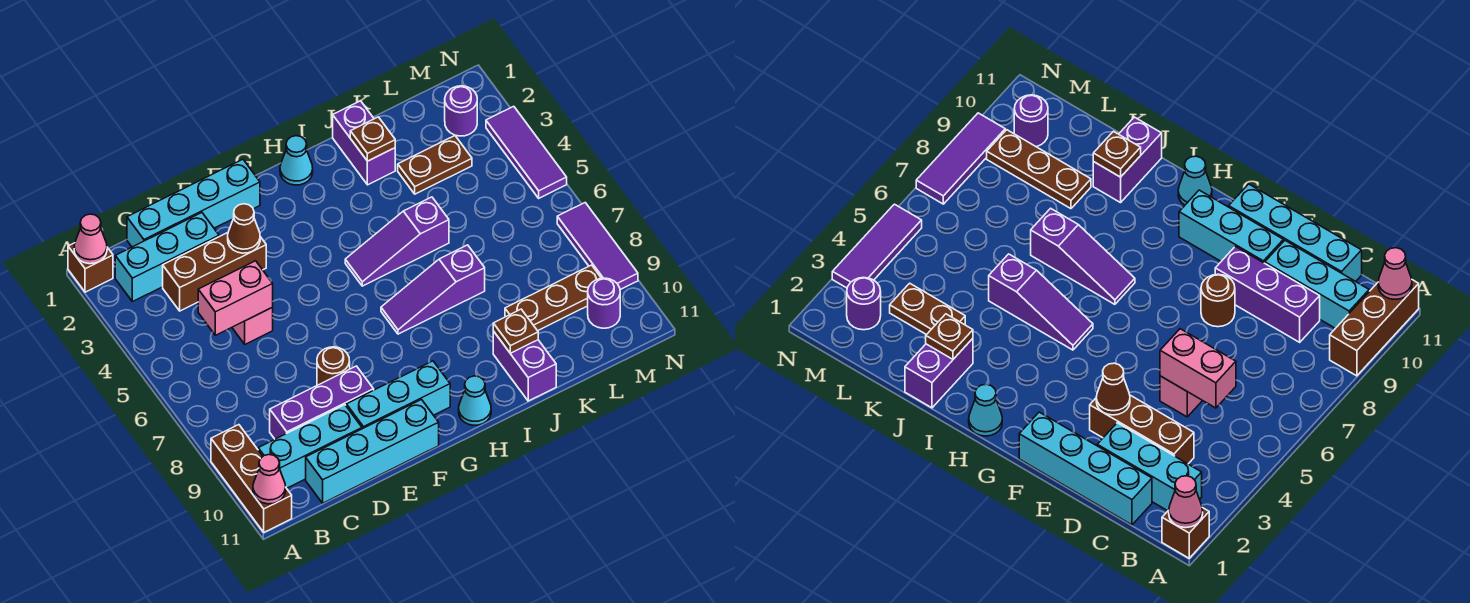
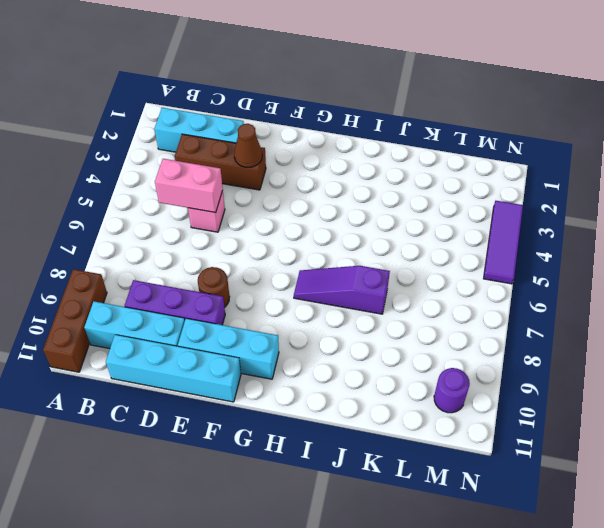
none -> brown brick A1 level 1
none -> cyan brick C1:F1 level 1
none -> cyan cone H1 level 1

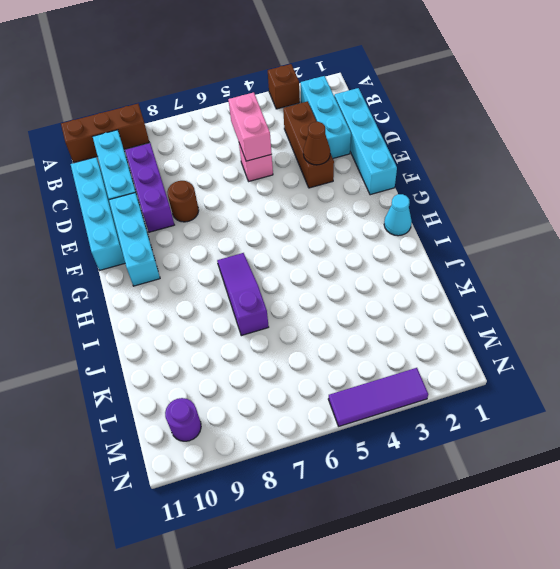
brown brick A3 level 1 -> brown brick A1 level 1
none -> purple slope H5:J5 level 1 top J
none -> cyan cone H11 level 1
none -> purple brick J1:J2 level 1

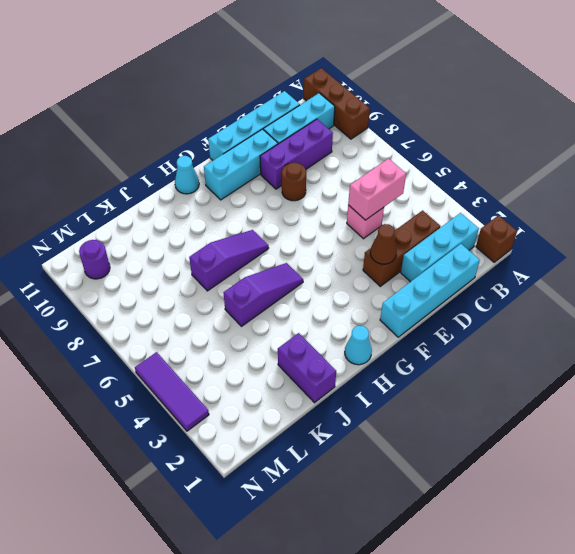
none -> purple brick J10:J11 level 1
none -> brown plate K3:L3 level 1
none -> brown plate K9:M9 level 1

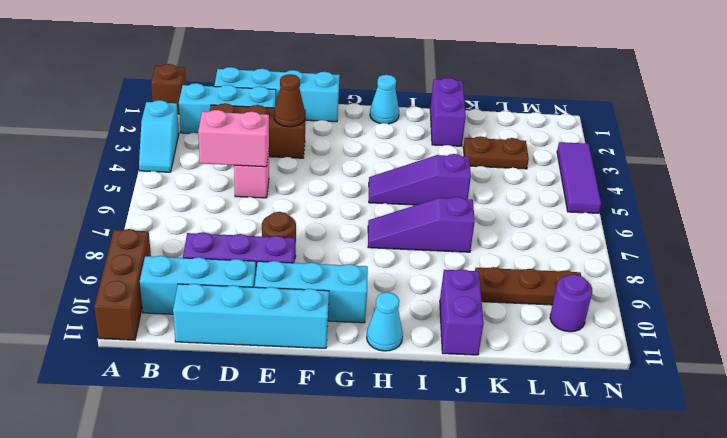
cyan slope A3:A4 level 1 top 3 -> none
none -> purple round brick M2 level 1
none -> purple tile N7:N9 level 1
none -> pink cone A1 level 2

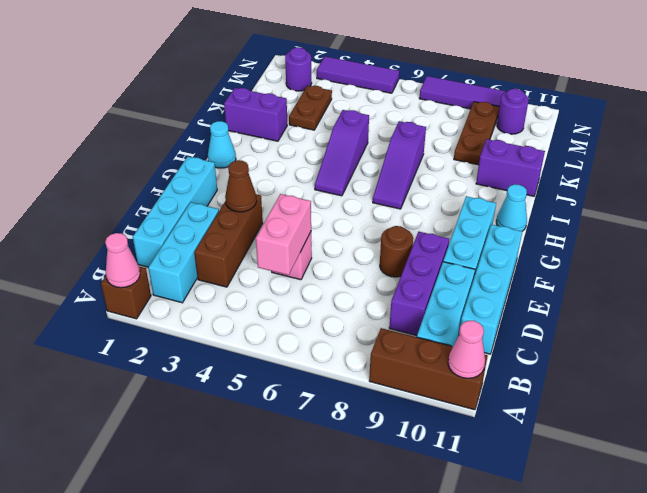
none -> brown plate J2 level 2
none -> brown plate J10 level 2

